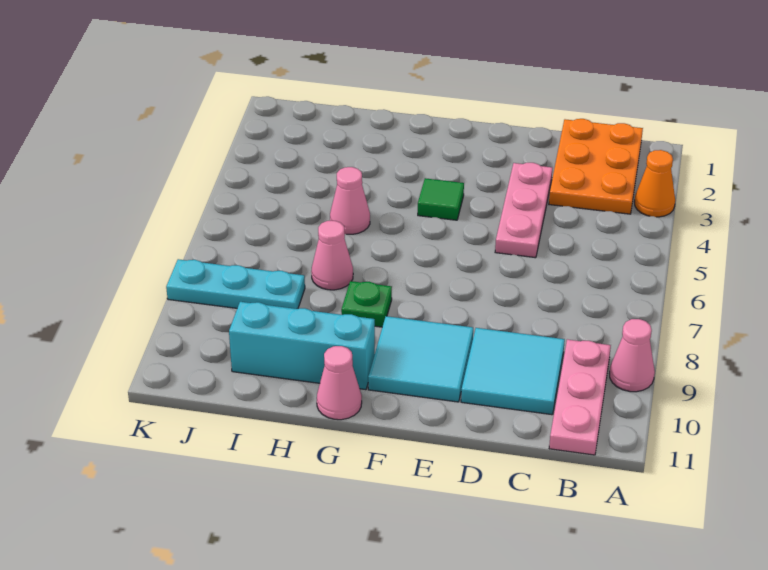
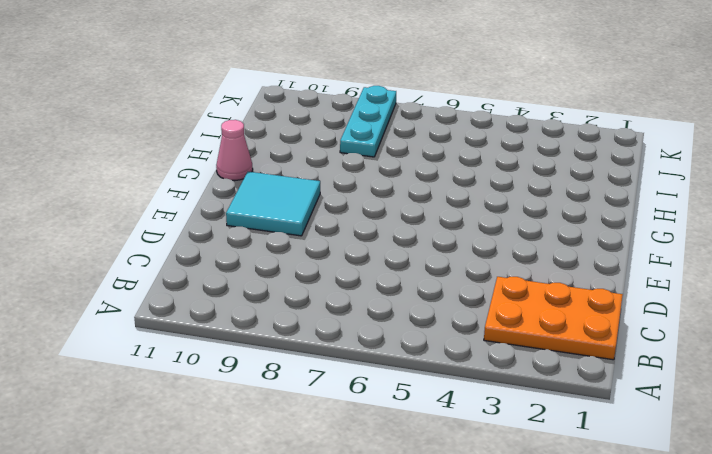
none -> orange cone A3 level 1
none -> pink cone A9 level 1
none -> pink plate B9:B11 level 1

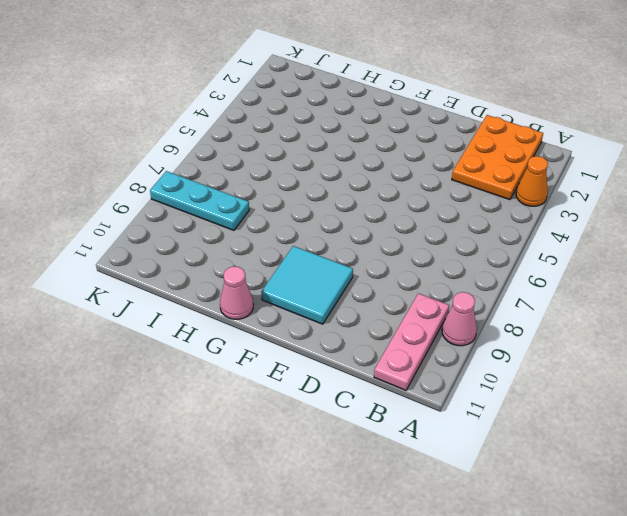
none -> cyan tile C9:D10 level 1
none -> pink plate D3:D5 level 1
none -> green tile F4 level 1

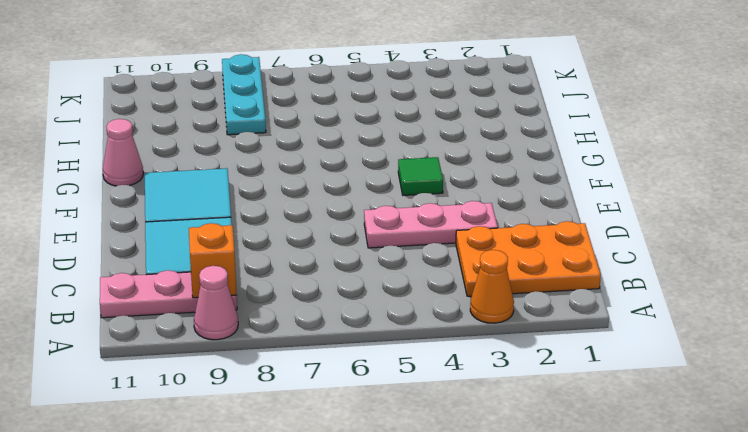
orange brick B9 level 2 -> none
none -> green plate G8 level 1
none -> cyan brick G10:I10 level 1
none -> pink cone H5 level 1

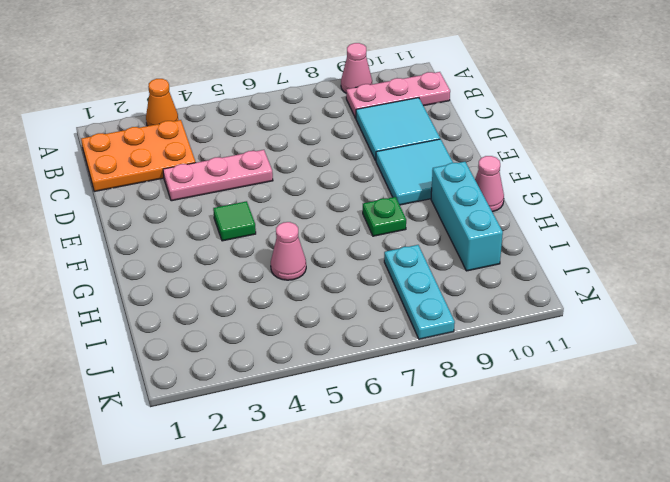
none -> pink cone H7 level 1

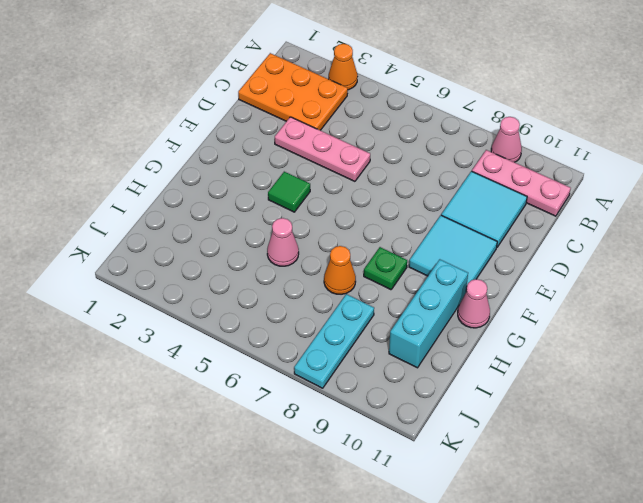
orange cone H7 level 1 -> pink cone H7 level 1

